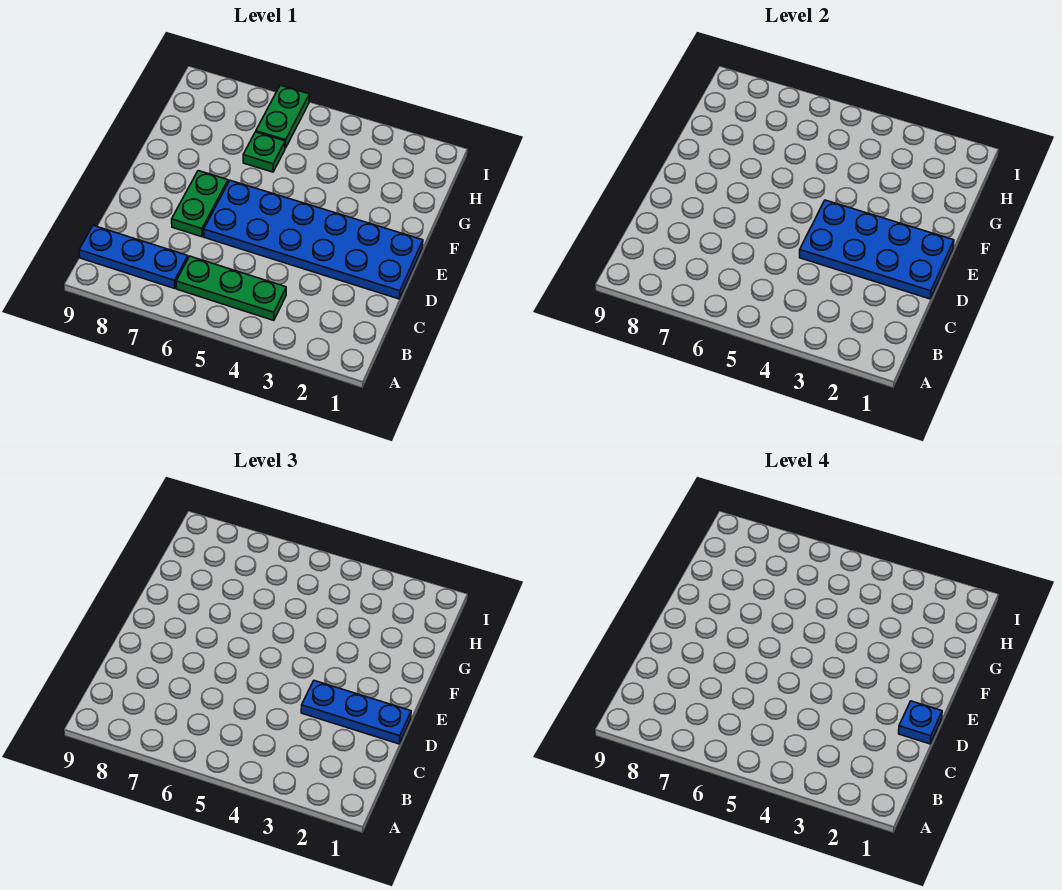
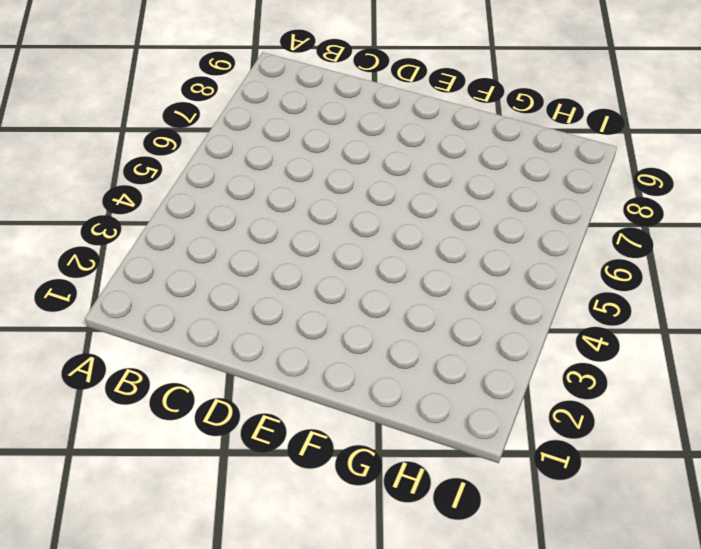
none -> green plate B4:B6 level 1
none -> blue plate B7:B9 level 1

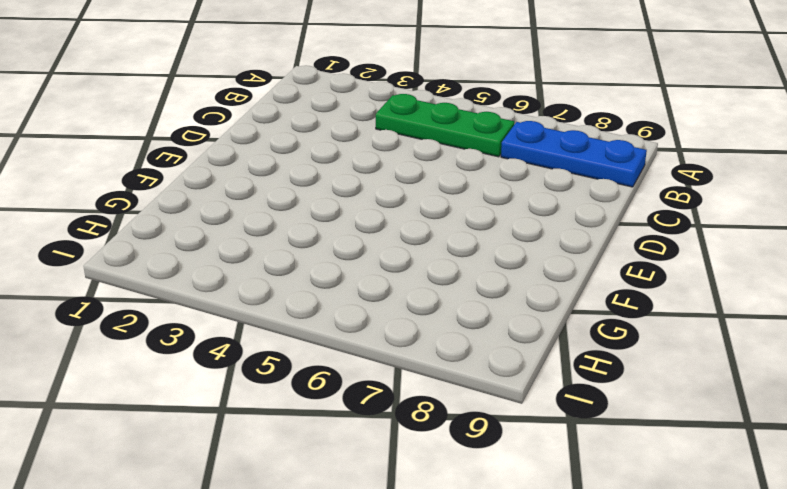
none -> blue plate D1:E6 level 1
none -> green plate D7:E7 level 1

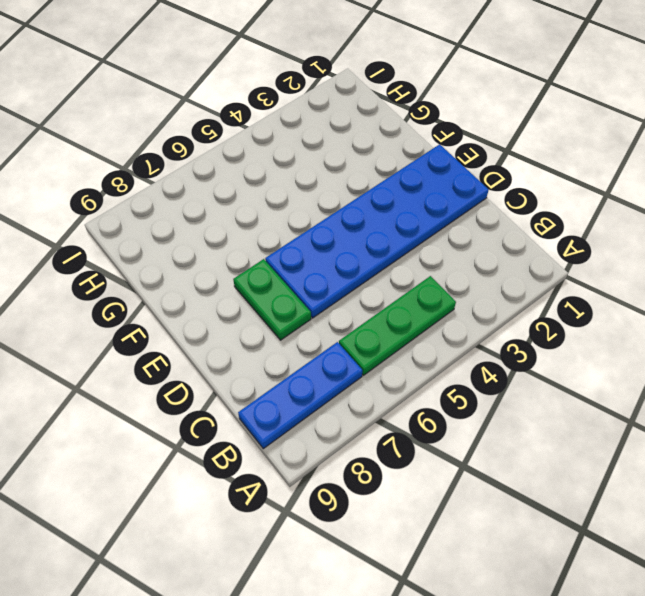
none -> green plate G6 level 1
none -> green plate H6:I6 level 1

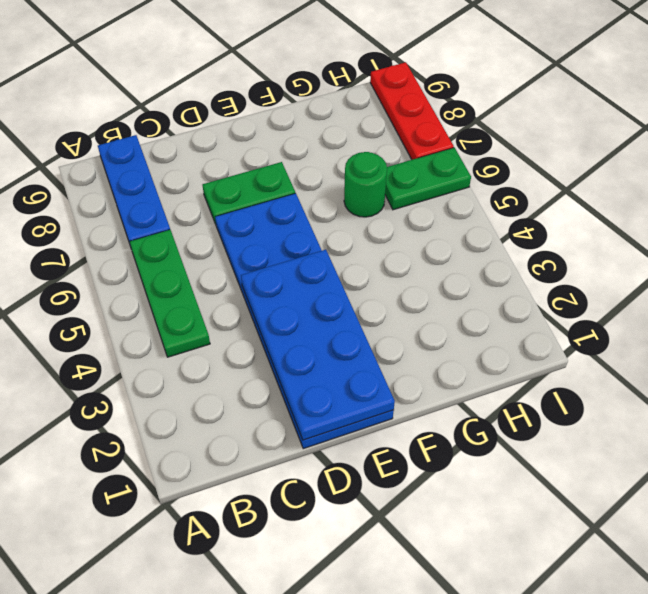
green round brick G6 level 1 -> green plate G6 level 1
red plate I7:I9 level 1 -> none
none -> blue plate D1:D3 level 3
none -> blue plate D1 level 4

